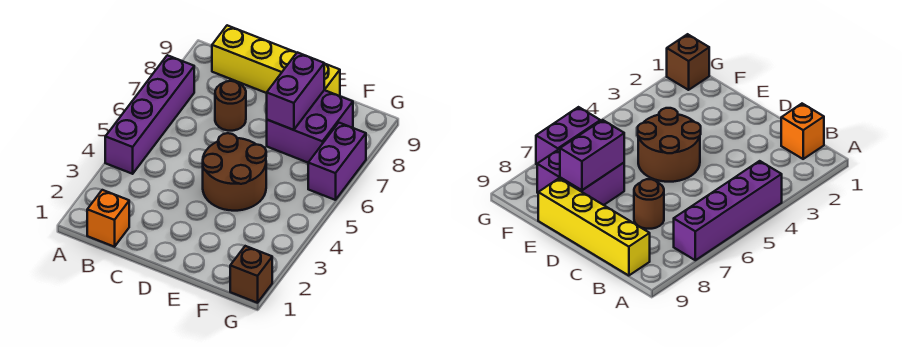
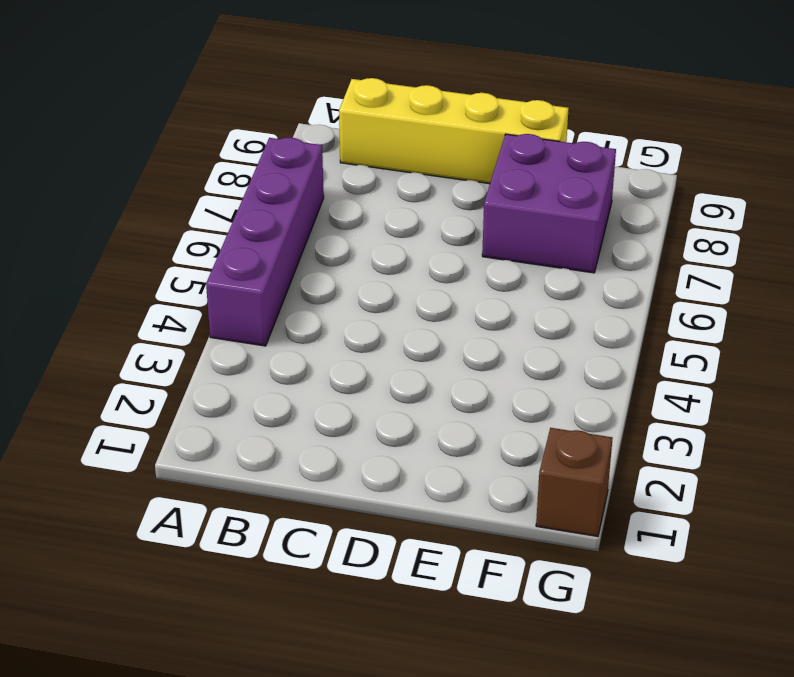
none -> orange brick B1 level 1
none -> brown round brick C7 level 1

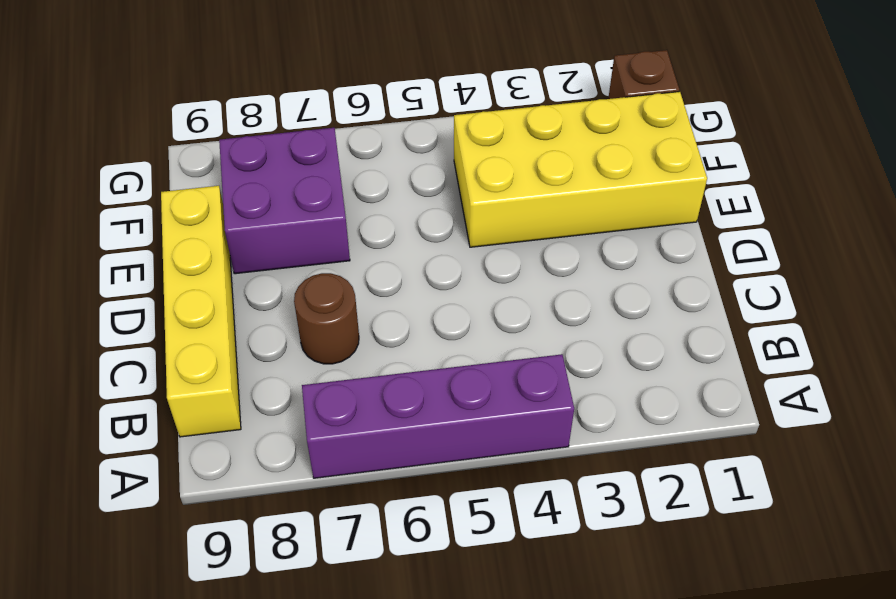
yellow brick E1:F4 level 1 -> brown round brick D4:E5 level 1
none -> orange brick B1 level 1
none -> purple brick G6:G7 level 1

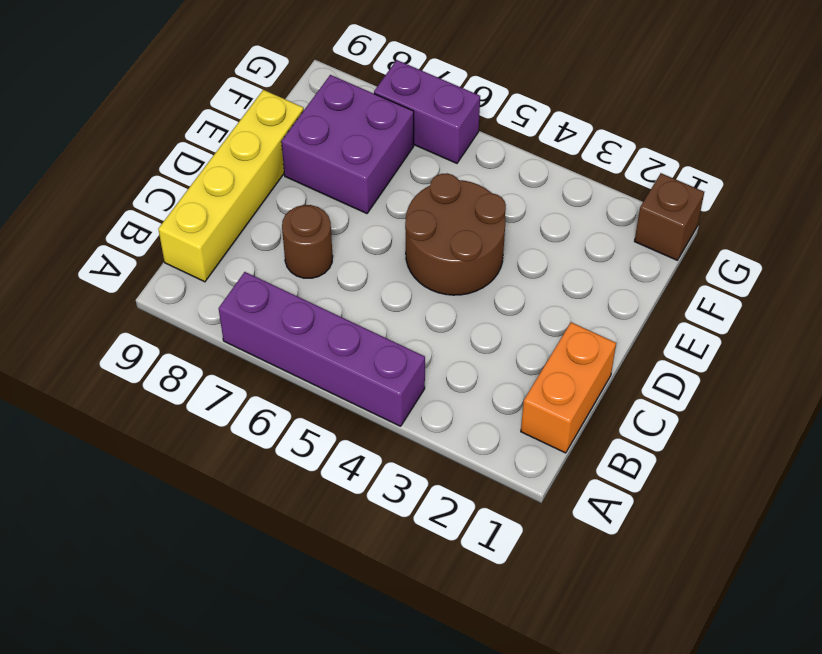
orange brick B1:C1 level 1 -> orange brick B1 level 1
none -> purple brick E7:E8 level 2

